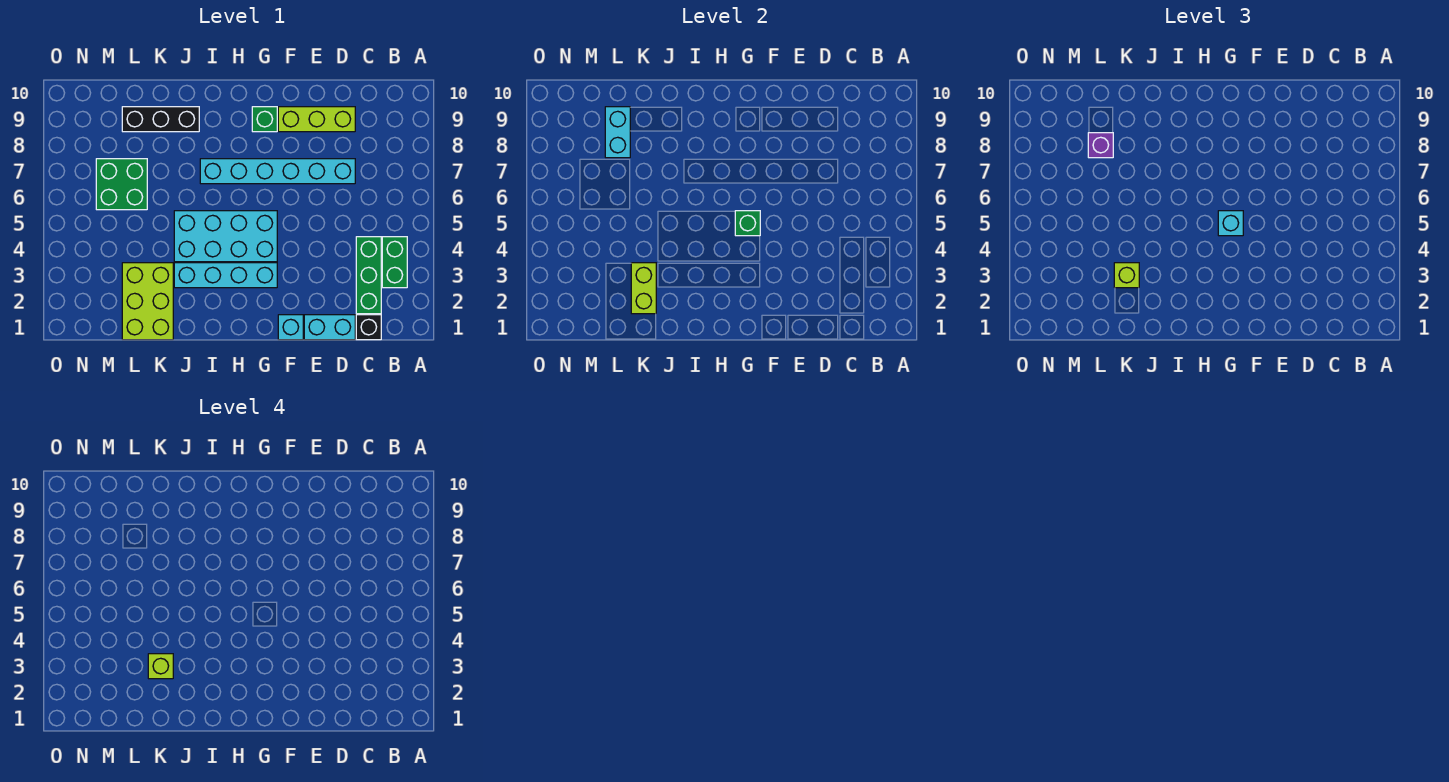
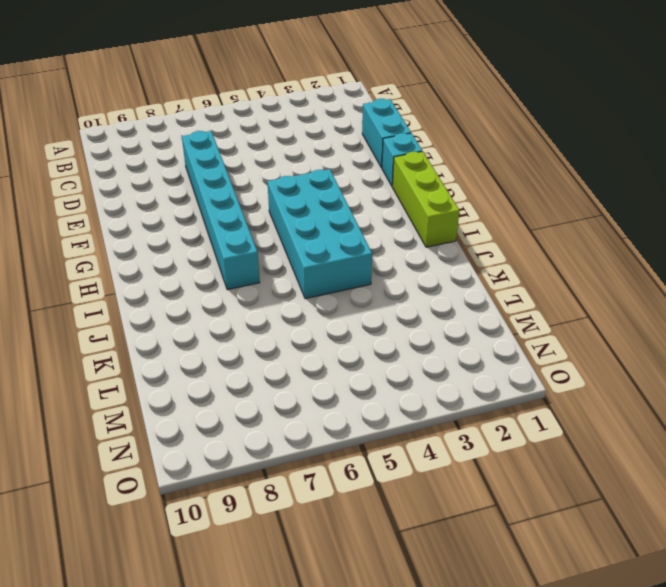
lime brick G1:I1 level 1 -> lime brick D9:F9 level 1
none -> green brick B3:B4 level 1
none -> black brick C1 level 1
none -> green brick C2:C4 level 1

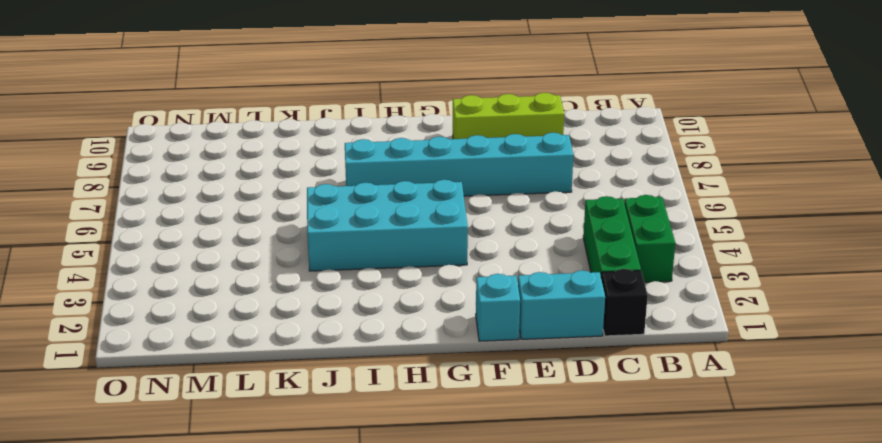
none -> cyan brick G3:J3 level 1
none -> green brick G9 level 1
none -> black brick J9:L9 level 1

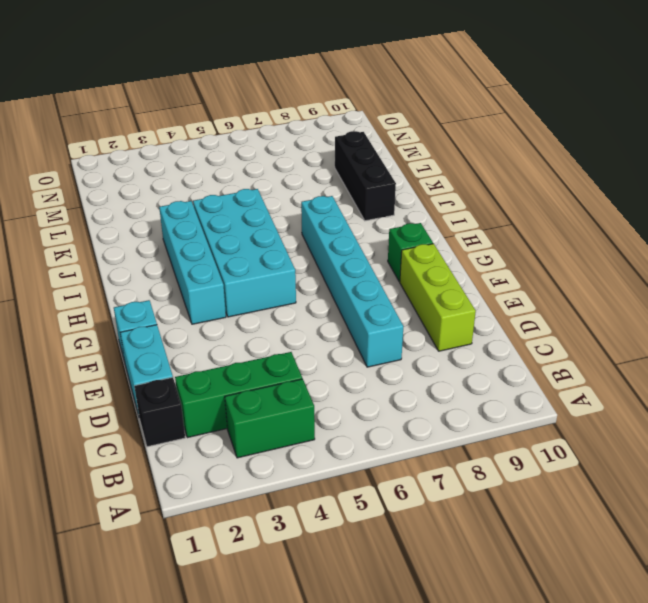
none -> lime brick K1:L3 level 1
none -> green brick L6:M7 level 1
none -> green brick G5 level 2

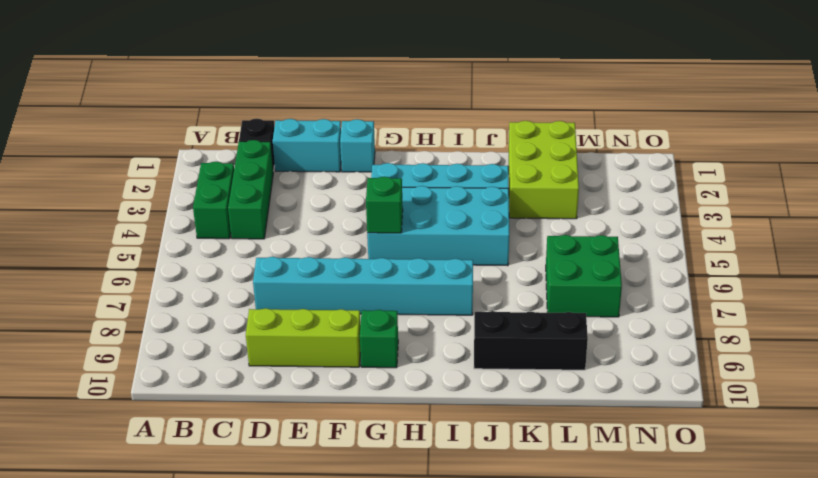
none -> lime brick K2:K3 level 2
none -> cyan brick L8:L9 level 2
none -> cyan brick G5 level 3

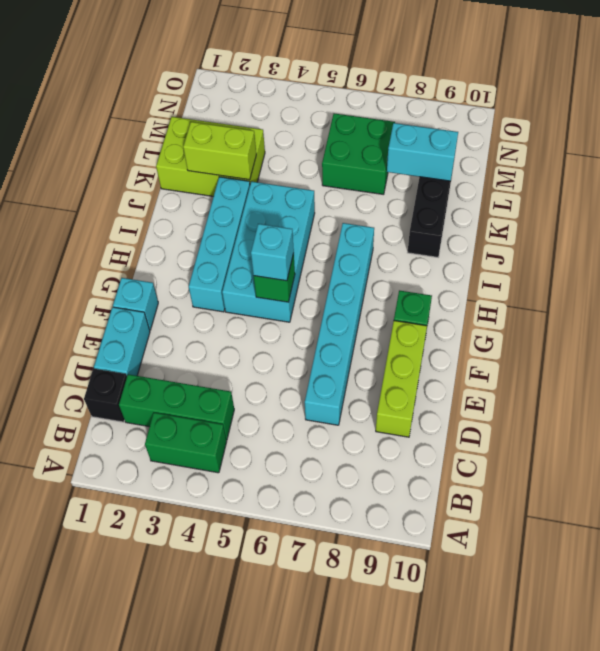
none -> lime brick K3 level 3
none -> purple brick L8 level 3
none -> lime brick K3 level 4

